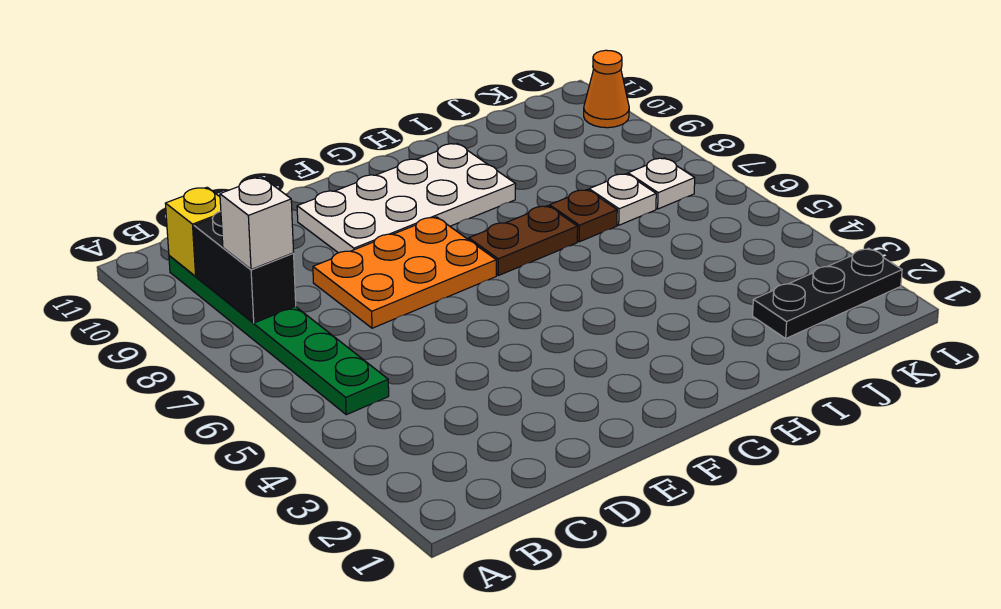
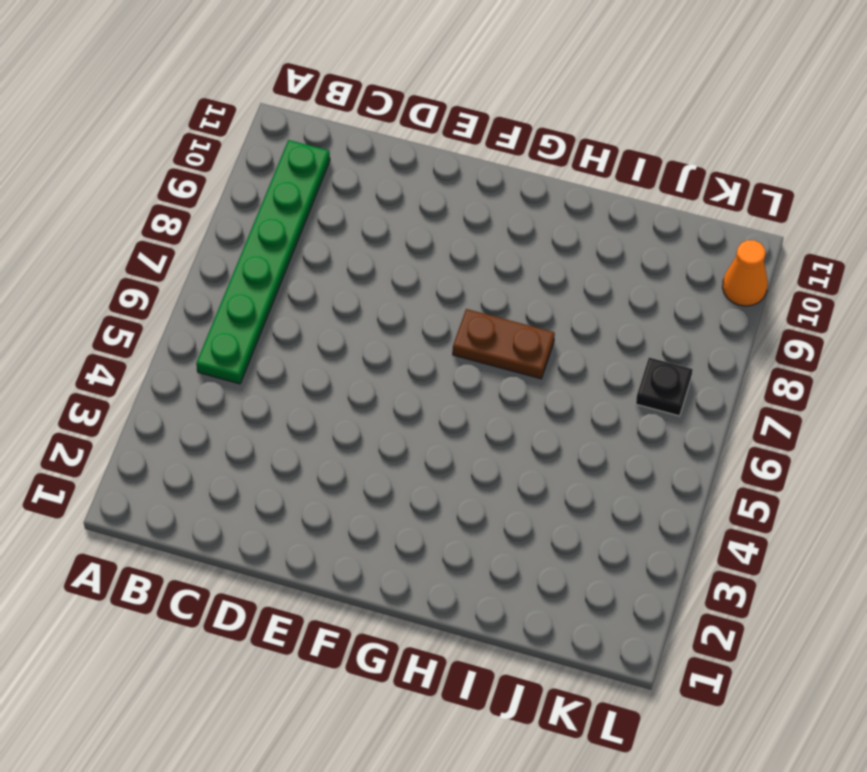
black plate K7 level 1 -> white plate K7 level 1
none -> orange plate D7:F8 level 1
none -> white plate E9:H10 level 1
none -> brown plate I7 level 1

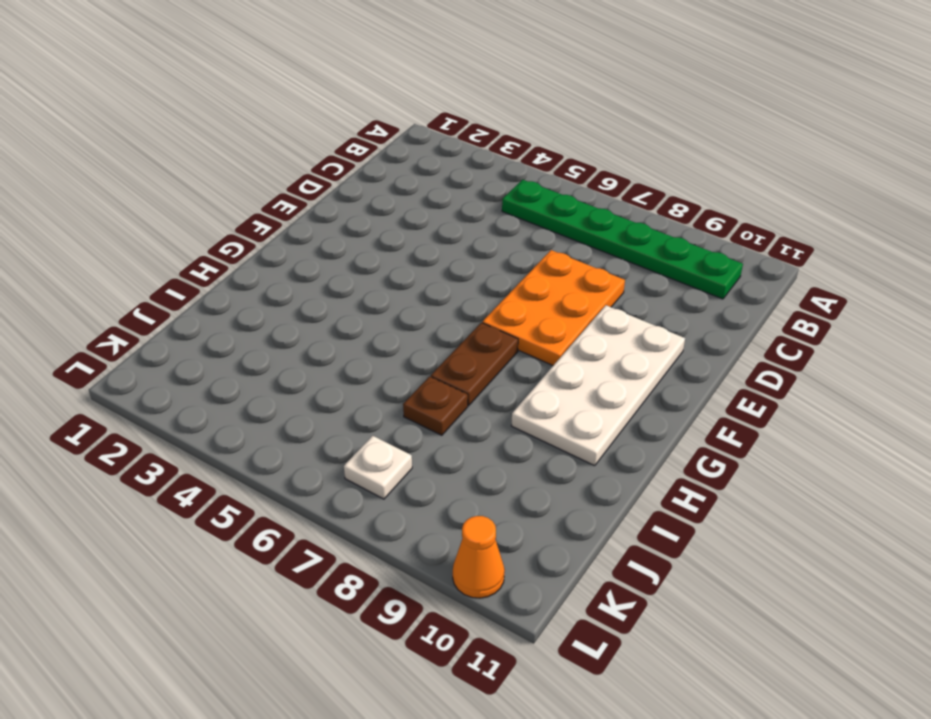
none -> black plate J2:L2 level 1
none -> white plate J7 level 1
none -> black brick B8:B9 level 2

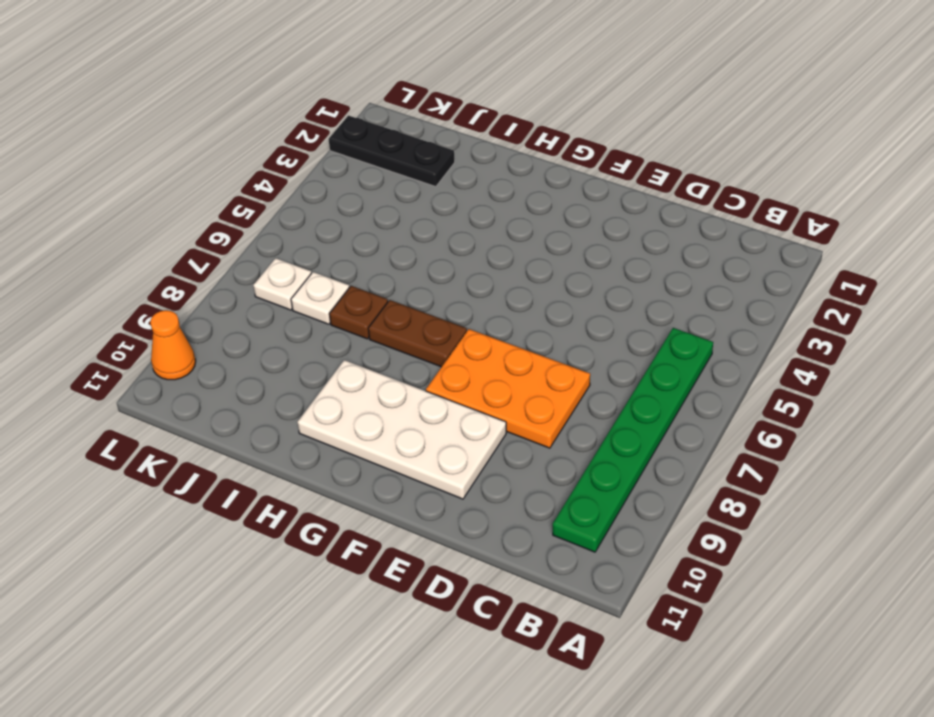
none -> black brick B8:B9 level 2
none -> yellow brick B10 level 2
none -> white brick B8 level 3

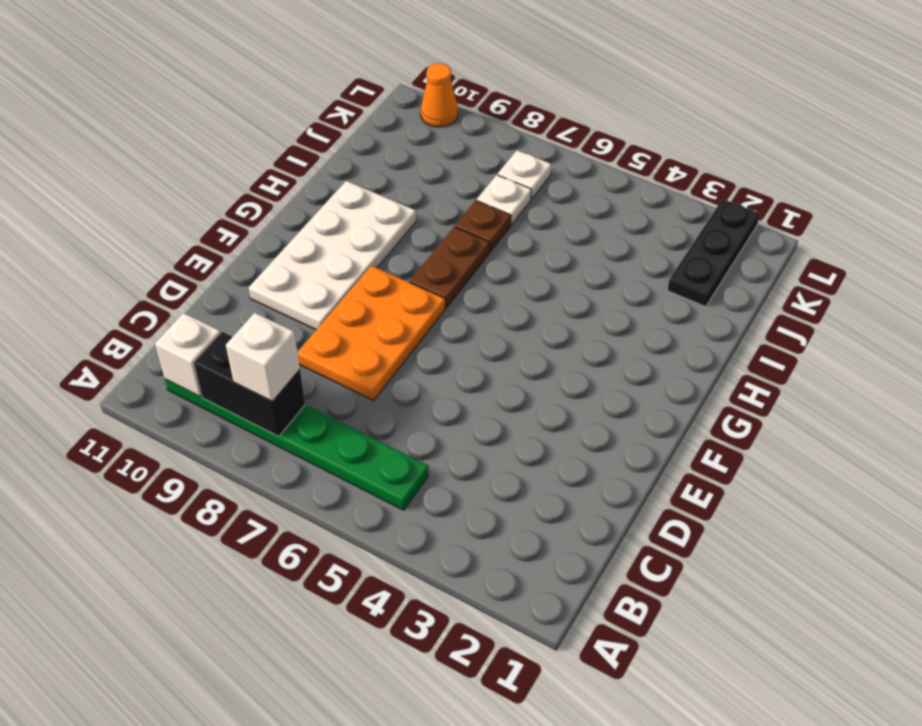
white brick B10 level 2 -> yellow brick B10 level 2

